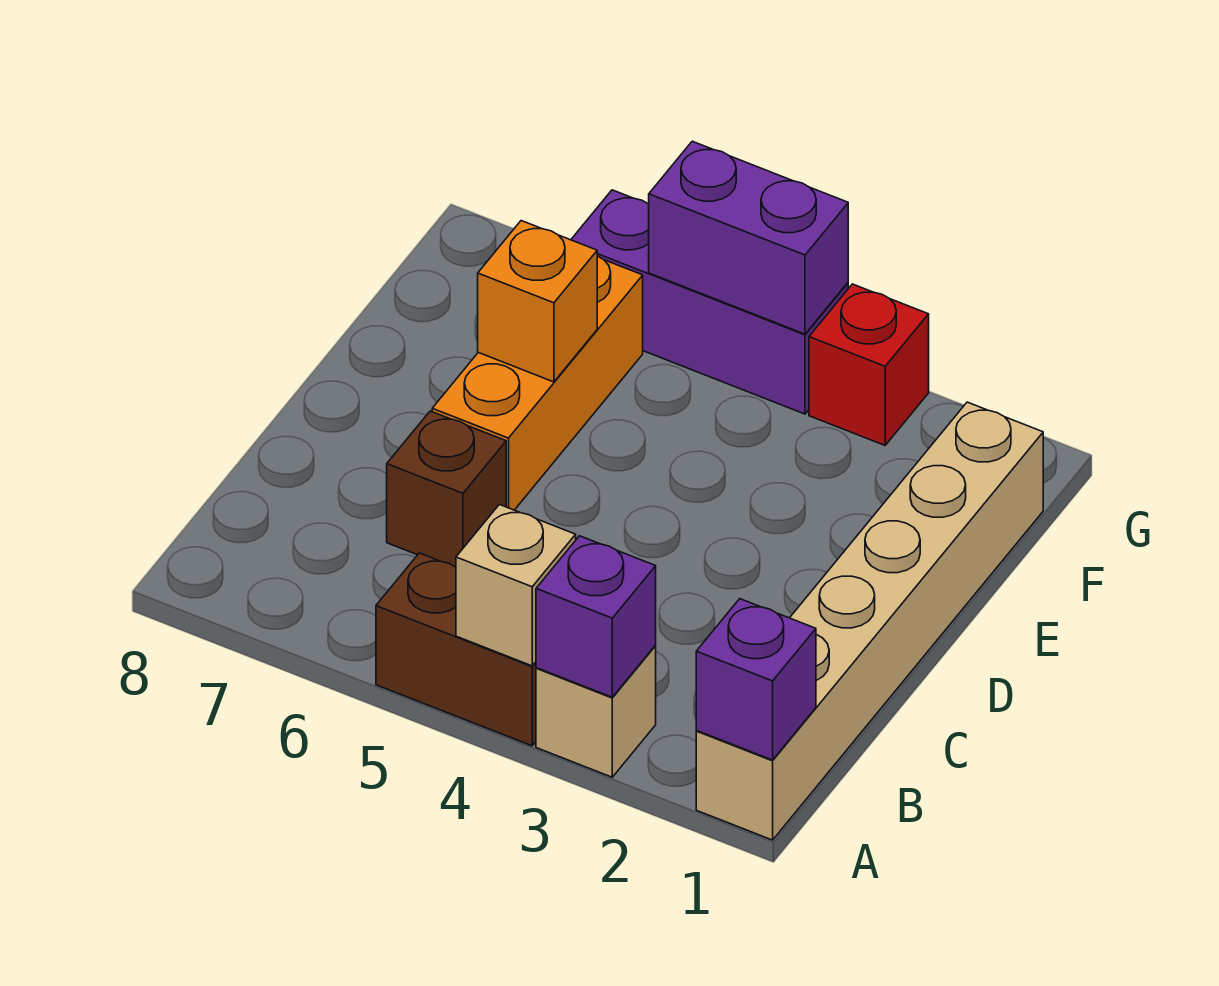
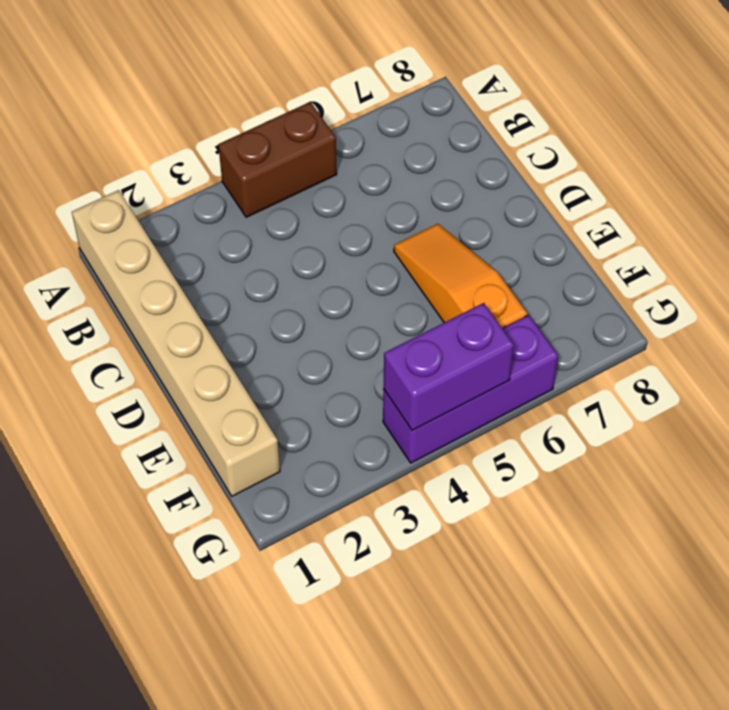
orange slope D6:F6 level 1 top F -> orange brick D6:F6 level 1
none -> tan brick A3 level 1
none -> brown brick C6 level 1
none -> red brick G3 level 1

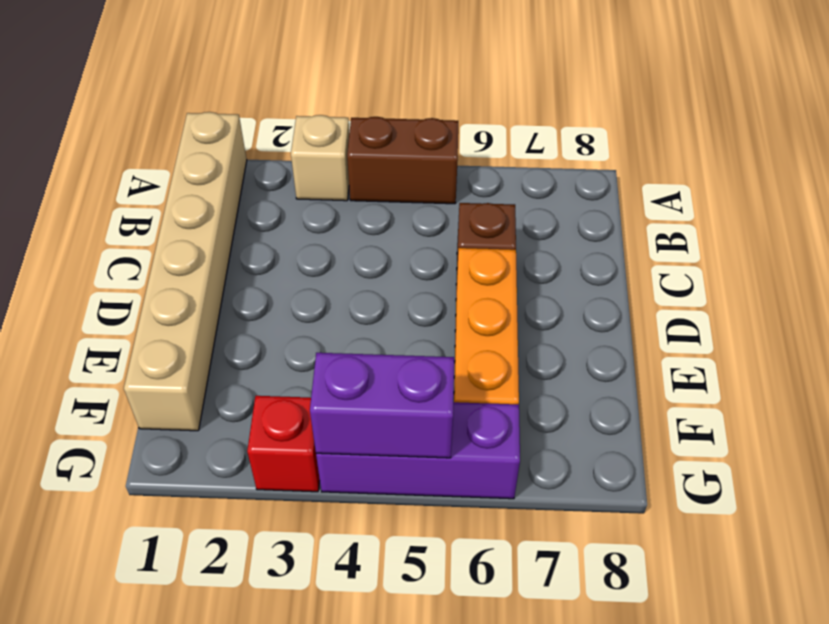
none -> purple brick A1 level 2
none -> purple brick A3 level 2
none -> tan brick A4 level 2

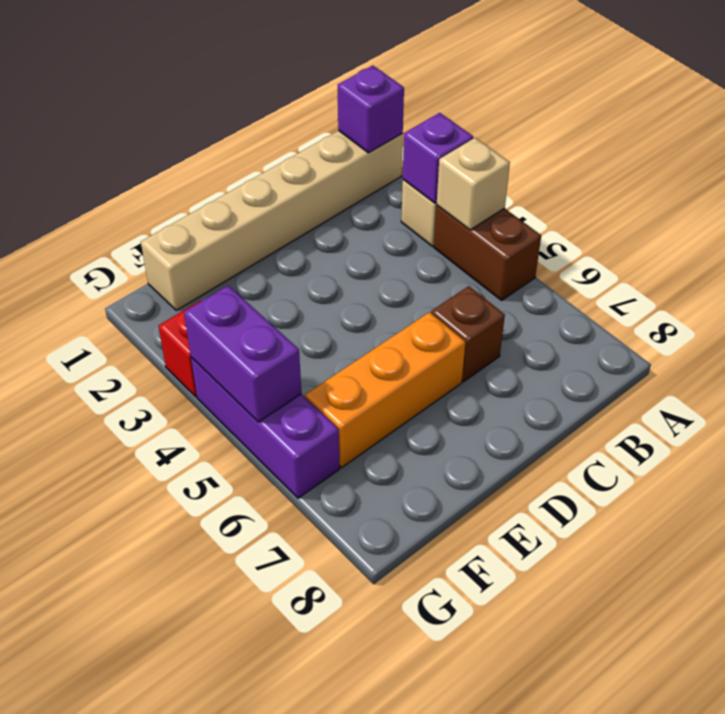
none -> orange brick E6 level 2

